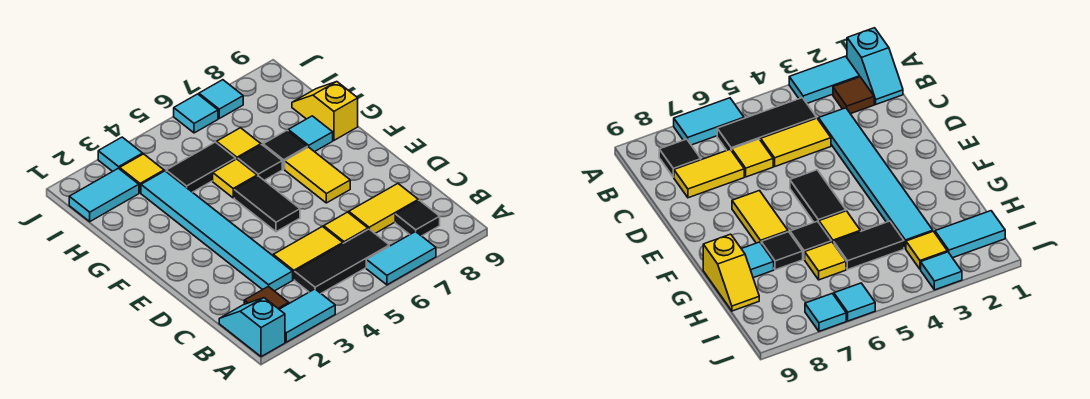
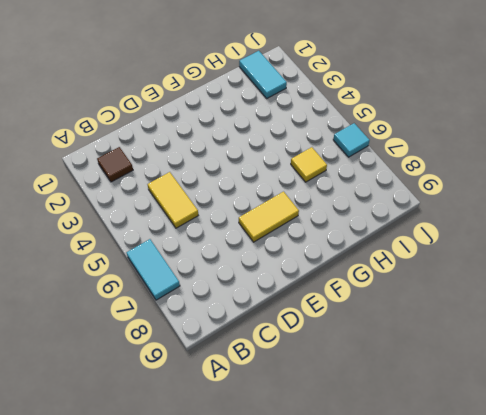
none -> cyan slope A1:B1 level 1 top A
none -> cyan tile A2:A3 level 1
none -> black tile B4:B6 level 1

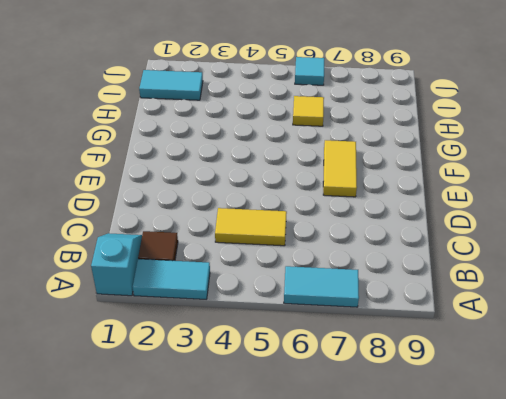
none -> black tile B4:B6 level 1
none -> black tile B8 level 1
none -> cyan tile C3:H3 level 1

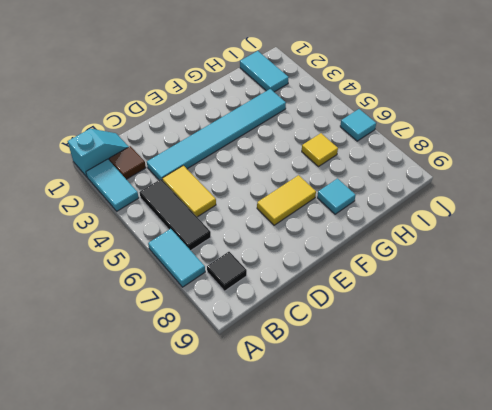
none -> yellow tile C6 level 1
none -> yellow tile C7:C8 level 1
none -> black tile E5:F5 level 1

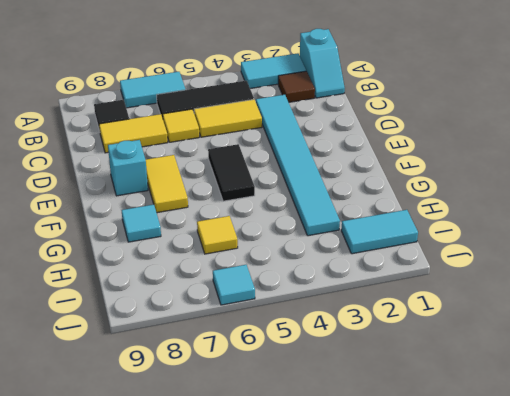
cyan brick E8 level 1 -> none
none -> yellow tile G5 level 1
none -> black tile G6 level 1
none -> black tile G7 level 1

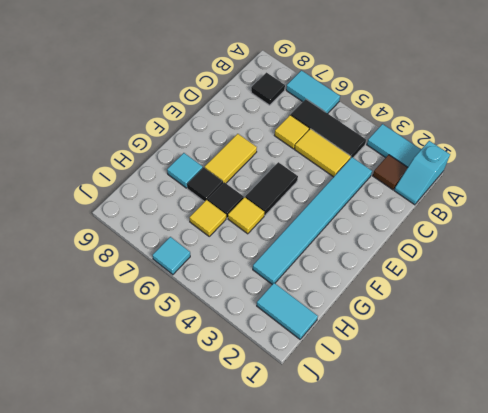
none -> yellow tile C7:C8 level 1
none -> yellow slope G9:H9 level 1 top G
none -> black tile H4:H5 level 1

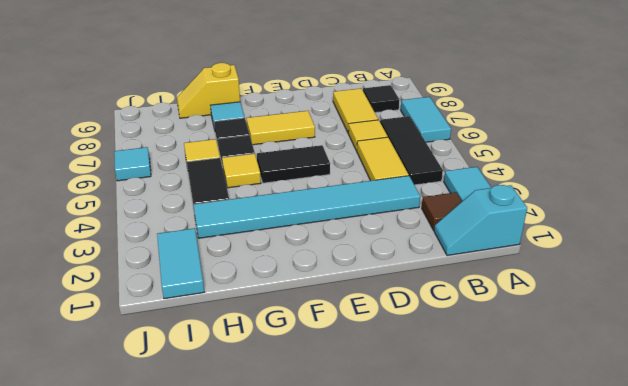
none -> yellow tile I3 level 1
none -> cyan tile J3 level 1
none -> cyan tile J7 level 1

